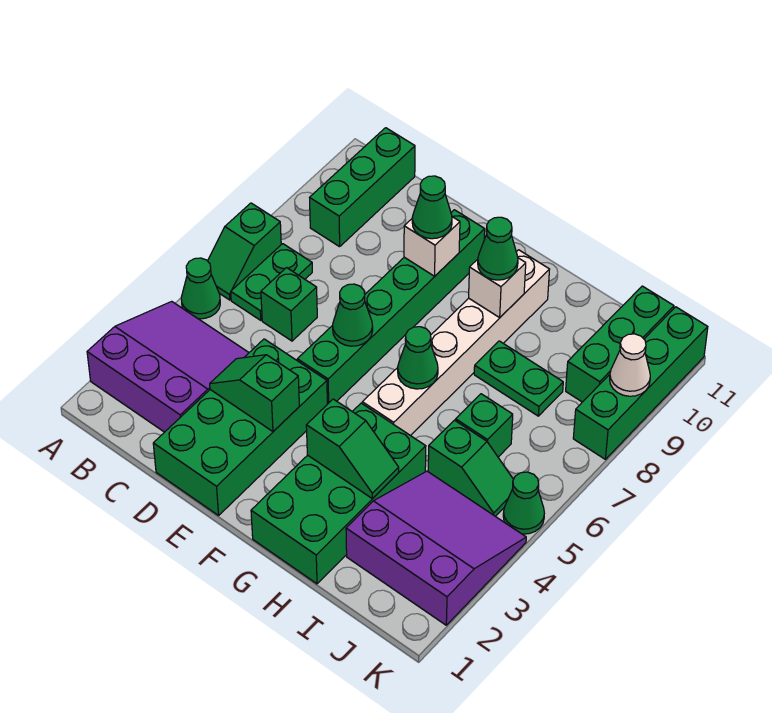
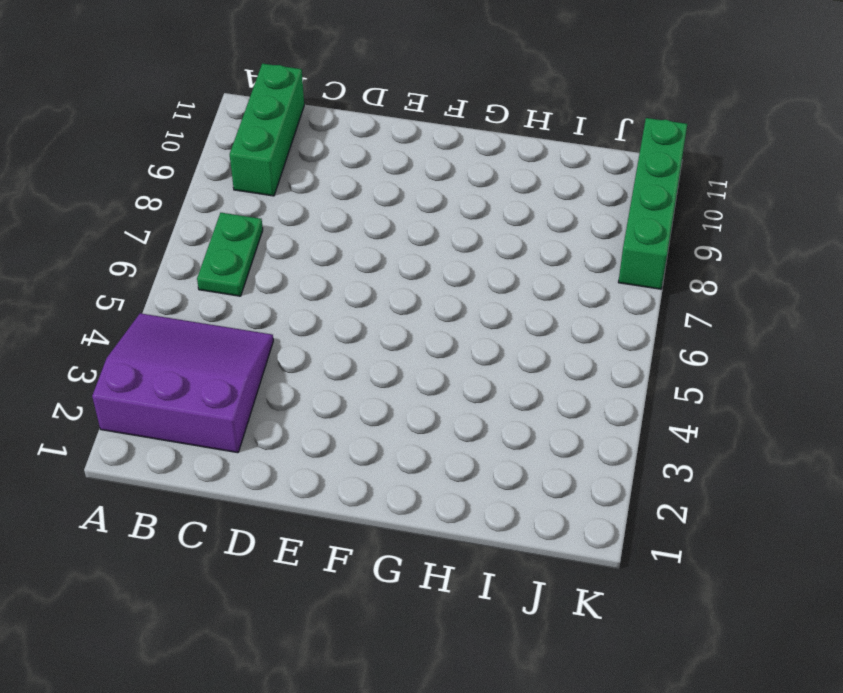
none -> green cone A5 level 1
none -> green slope A6:A7 level 1 top 7
none -> green brick C6 level 1

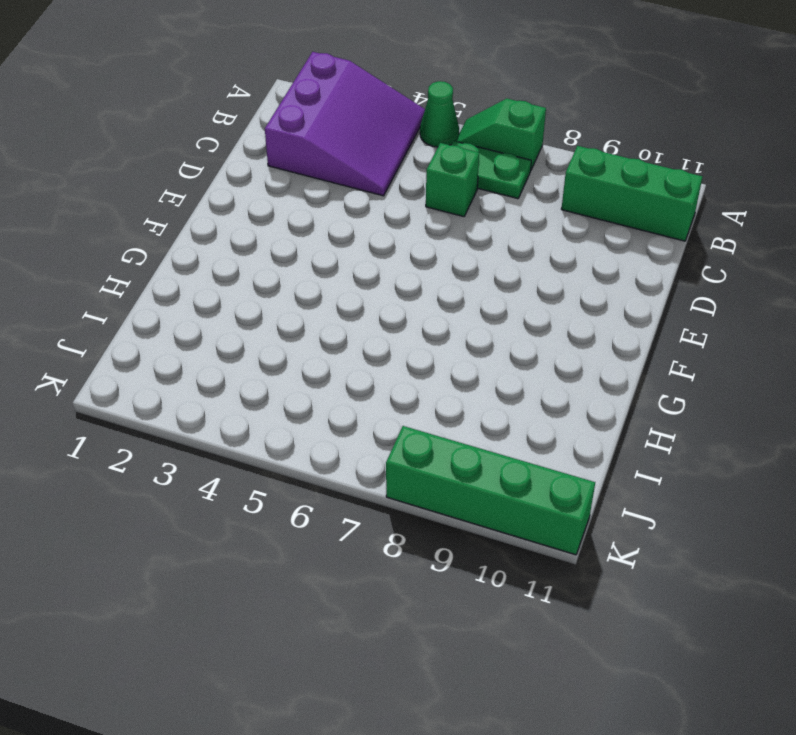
none -> green brick D1:E4 level 1
none -> green brick E5:E10 level 1
none -> green brick G1:H4 level 1

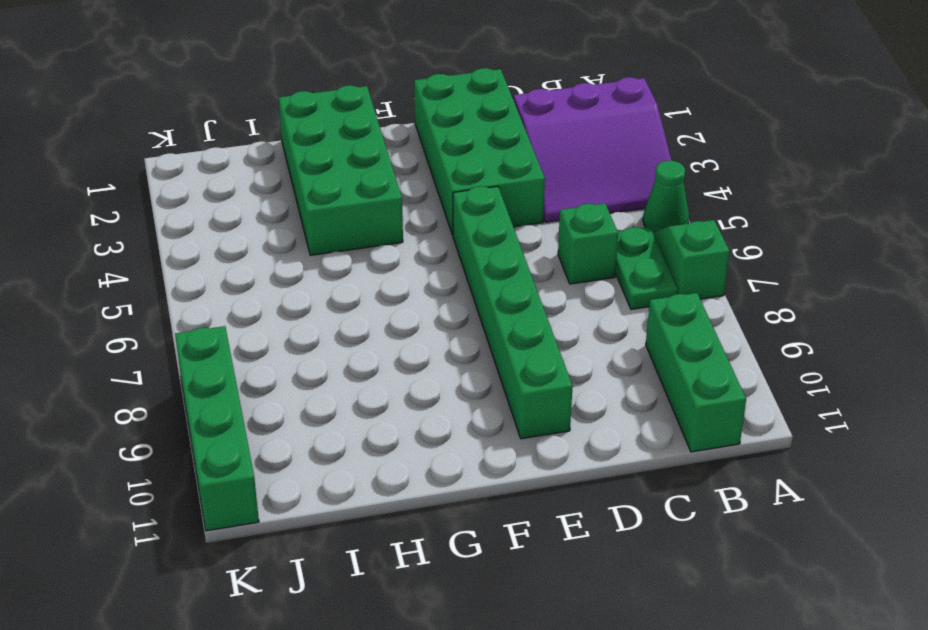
none -> white brick G5:G10 level 1
none -> green plate H8:I8 level 1
none -> purple slope I2:K4 level 1 top 2

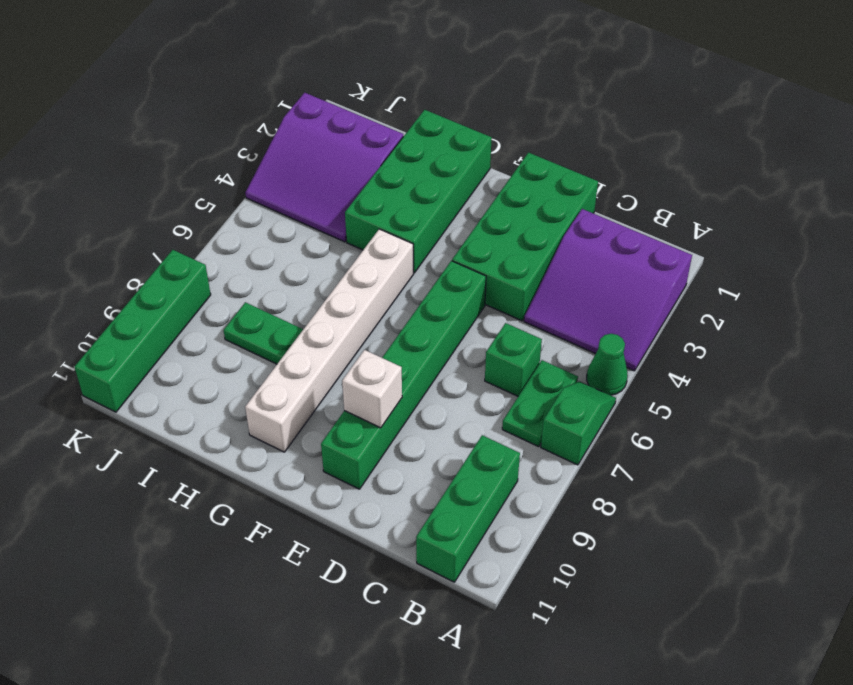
none -> green slope I5:J5 level 1 top I
none -> green brick I6 level 1
none -> green brick J9:J11 level 1

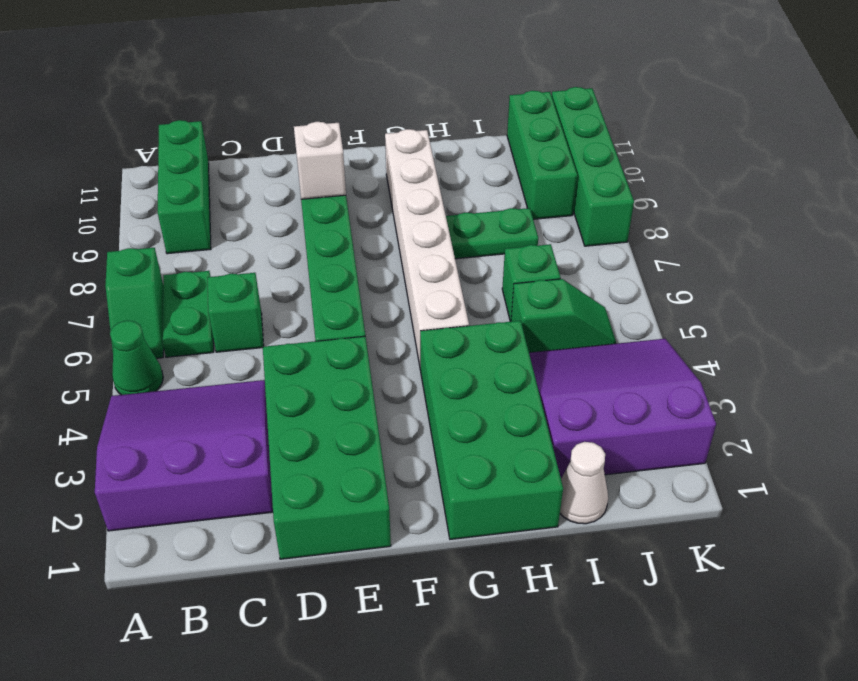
white cone I1 level 1 -> white cone K9 level 2
none -> green cone K5 level 1
none -> green slope D3:E3 level 2 top E
none -> green cone E6 level 2

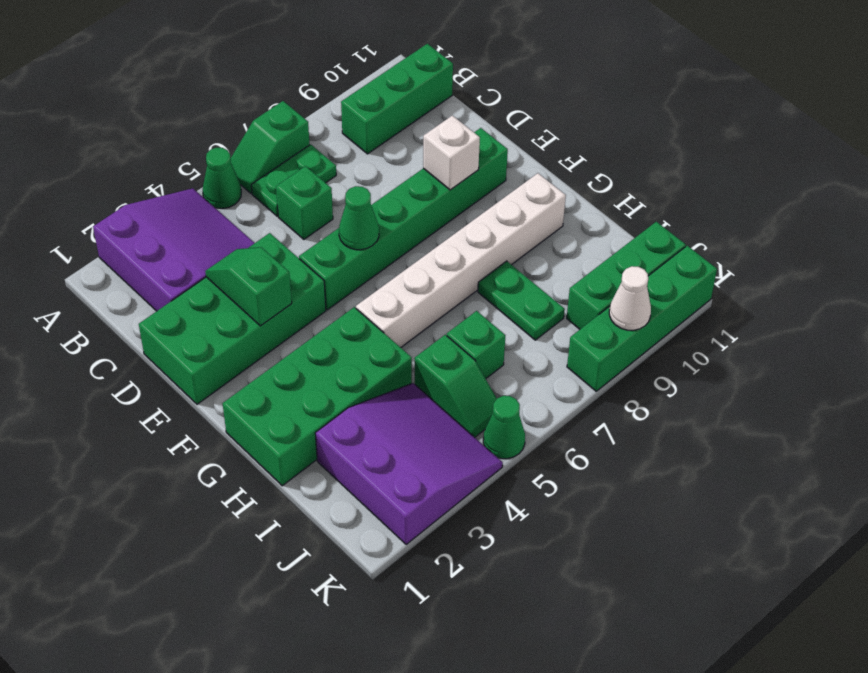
none -> green slope G3:H3 level 2 top G
none -> green cone G6 level 2
none -> white brick G9 level 2

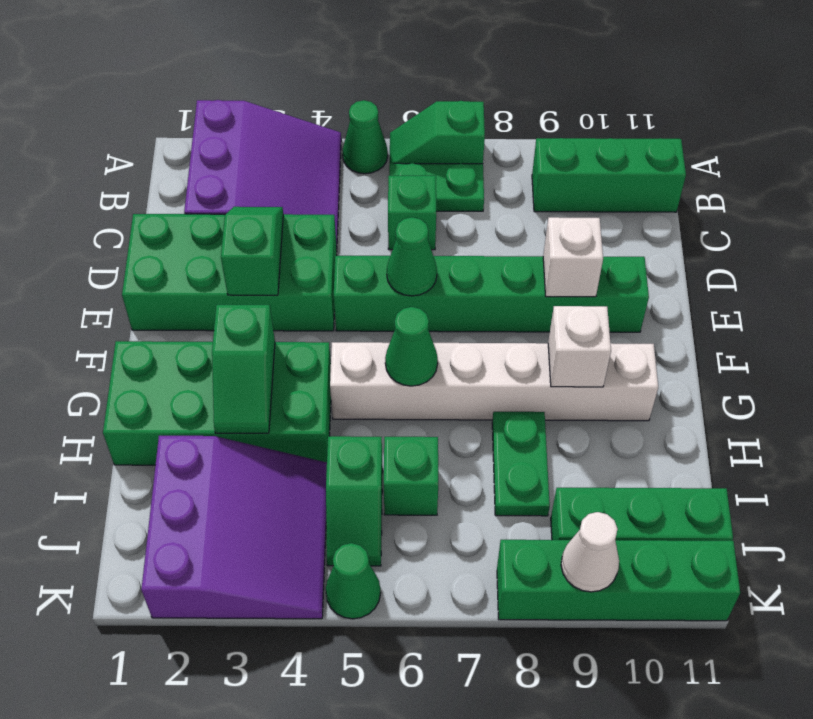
none -> green cone E9 level 3
none -> green cone G9 level 3

